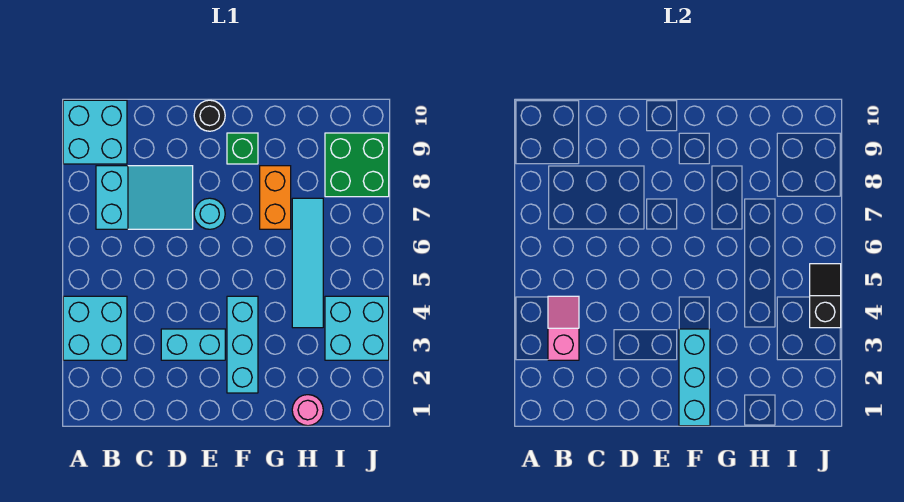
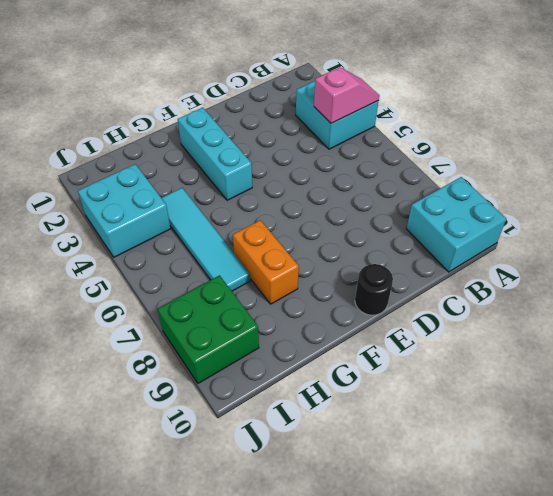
pink slope A4:B4 level 2 top B -> pink slope B3:B4 level 2 top 3
none -> cyan slope B7:D8 level 1 top B
none -> cyan brick D3:E3 level 1
none -> cyan round brick E7 level 1

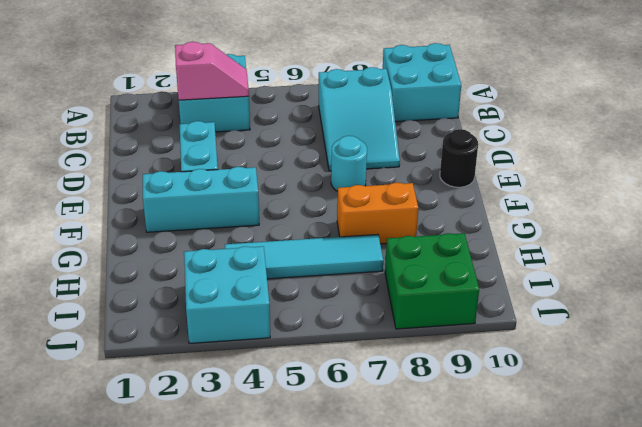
none -> green brick F9 level 1
none -> pink round brick H1 level 1
none -> cyan brick F1:F3 level 2

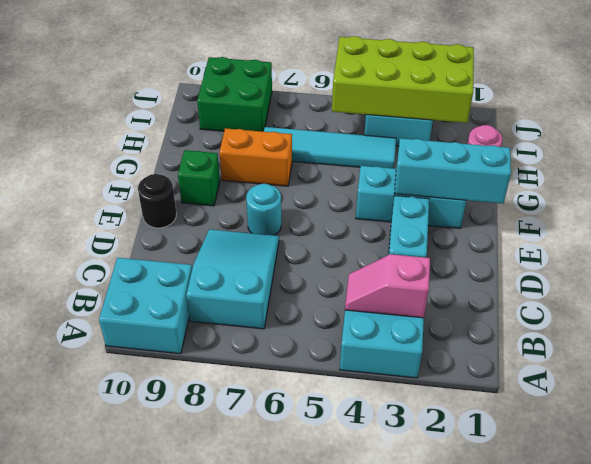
lime brick I2:J5 level 2 -> black slope J4:J5 level 2 top 4

